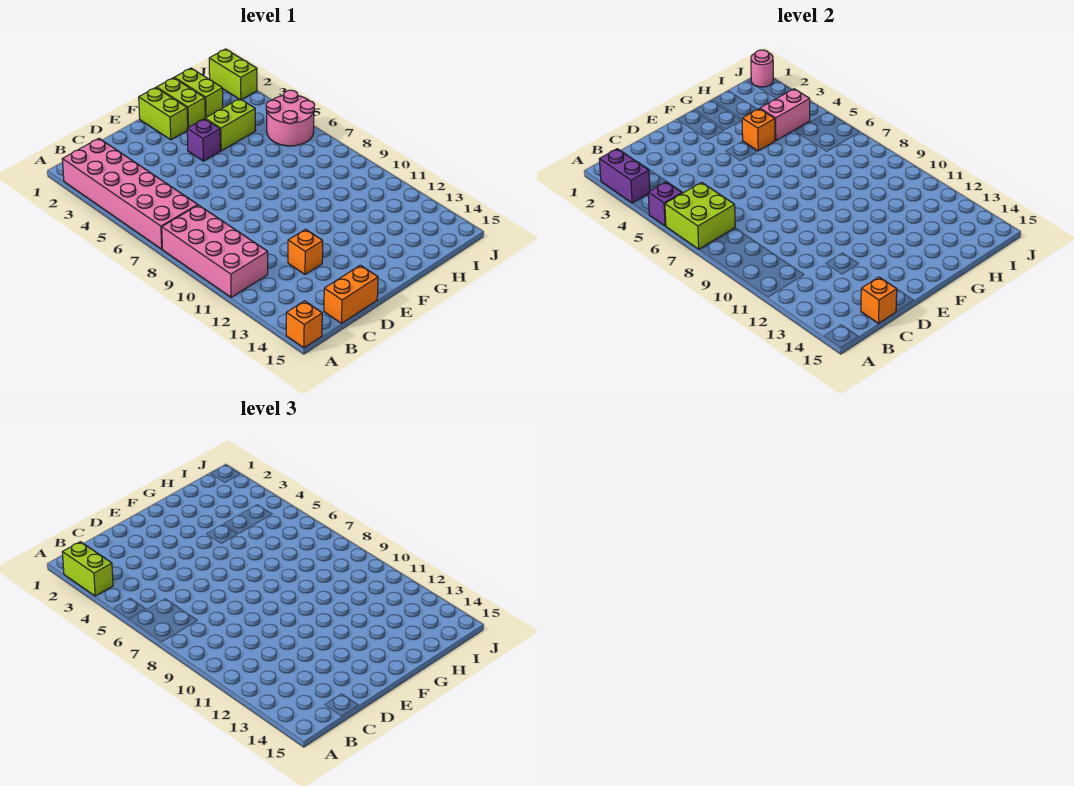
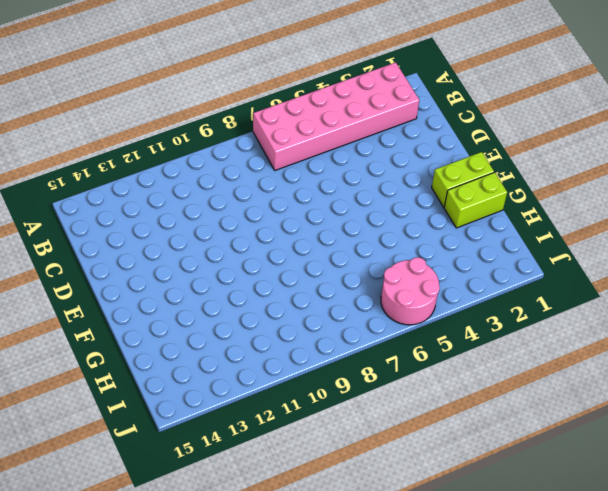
none -> pink brick A8:B11 level 1
none -> orange brick A15 level 1
none -> orange brick C15:D15 level 1

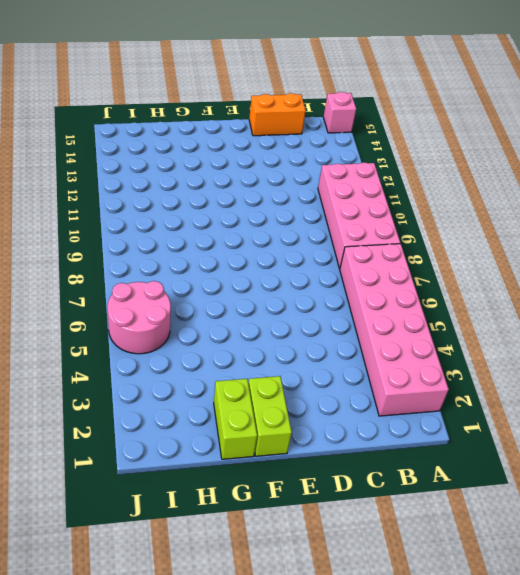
pink brick A15 level 1 -> orange brick A15 level 1
none -> orange brick D12 level 1
none -> purple brick F4 level 1
none -> lime brick G4:H4 level 1

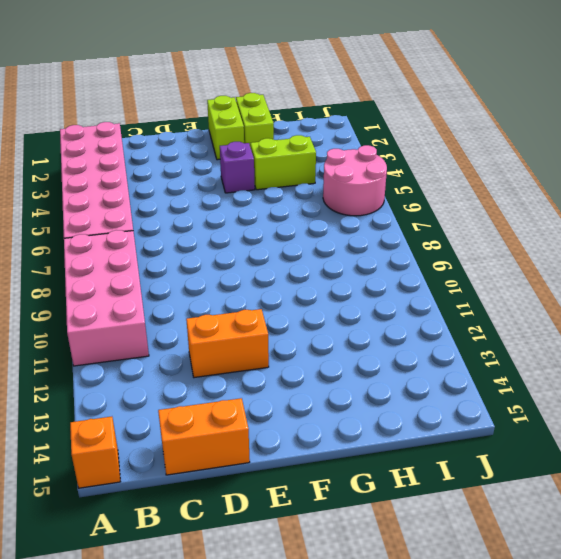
orange brick D12:E12 level 1 -> orange brick D12 level 1
none -> lime brick H1:H2 level 1
none -> lime brick J1:J2 level 1
none -> purple brick A2:A3 level 2

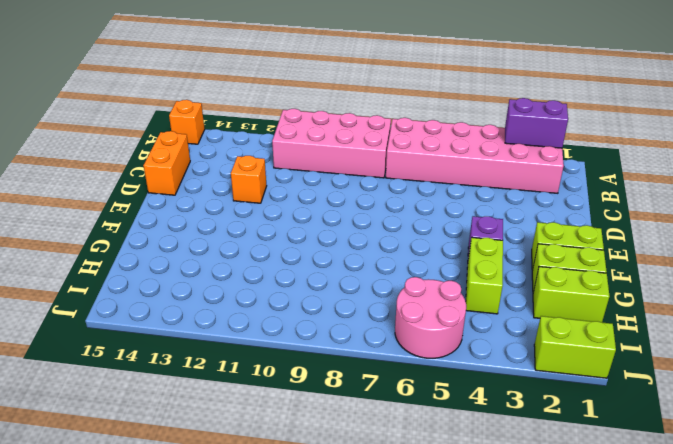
none -> purple brick A5 level 2
none -> lime brick A6:B7 level 2
none -> orange brick C15 level 2

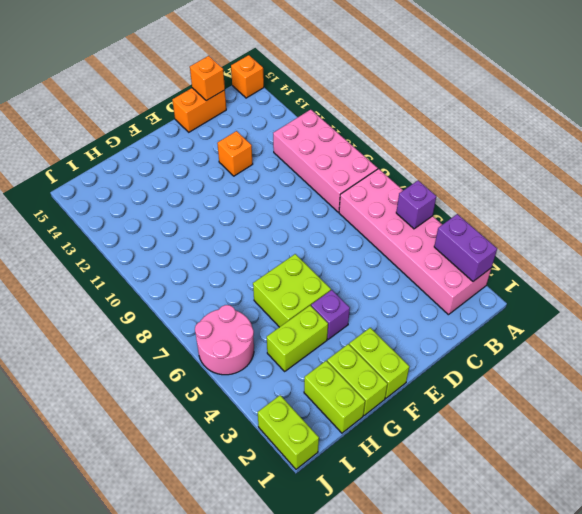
lime brick F5:G6 level 1 -> lime brick A6:B7 level 2
none -> orange brick G4 level 2
none -> pink brick H4:I4 level 2
none -> pink round brick J1 level 2

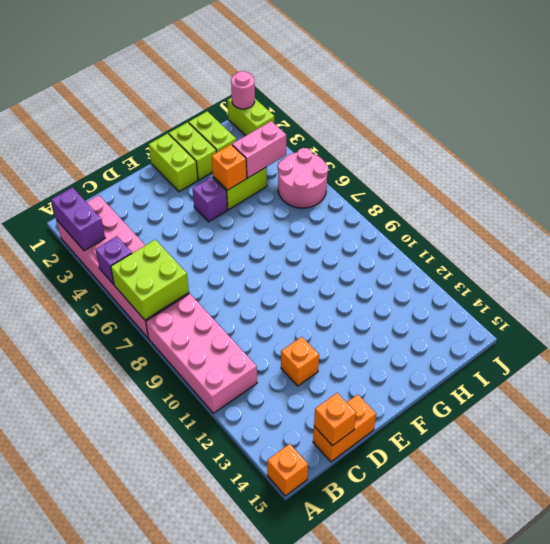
none -> lime brick A2:A3 level 3

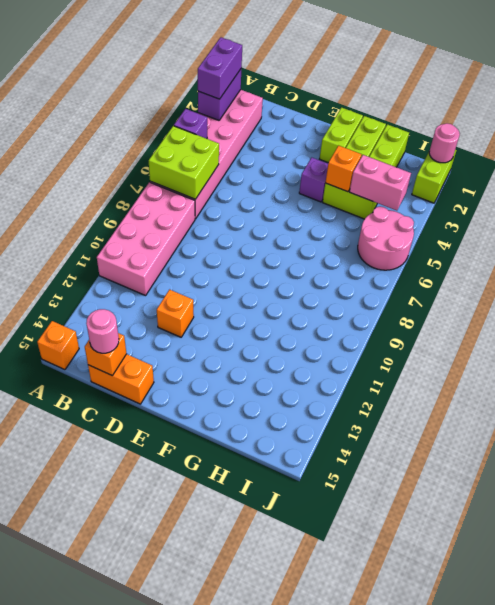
purple brick A2:A3 level 3 -> lime brick A2:A3 level 3
pink round brick C15 level 3 -> none

